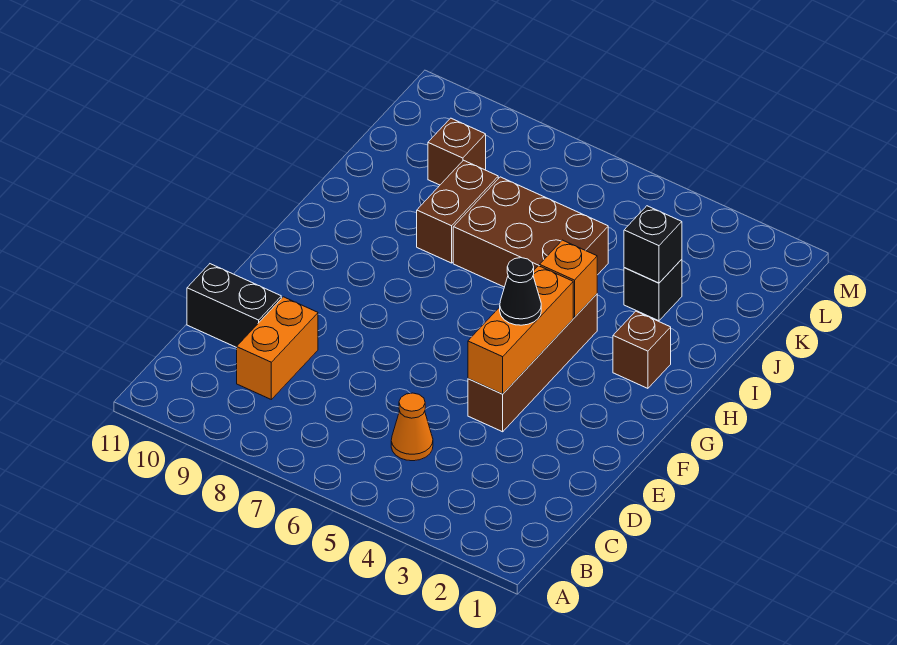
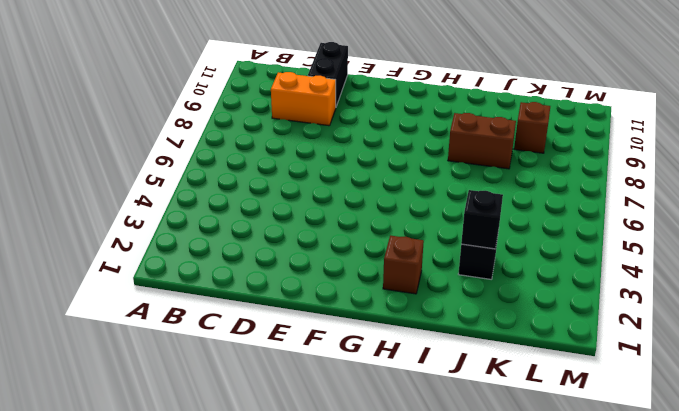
none -> orange cone C5 level 1
none -> brown brick E4:H4 level 1
none -> brown brick I5:J7 level 1

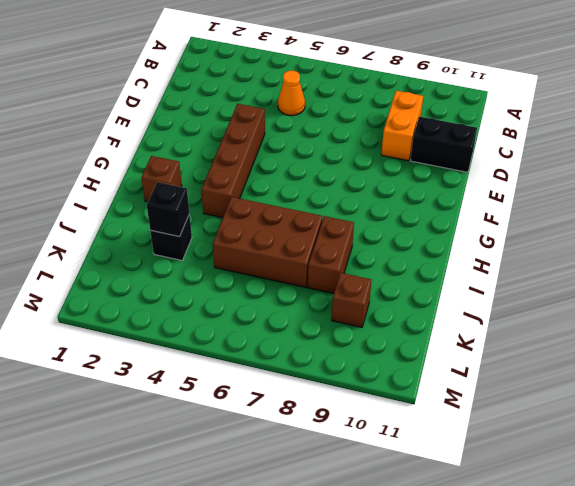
none -> orange brick E4:G4 level 2
none -> orange brick H4 level 2
none -> black cone F4 level 3

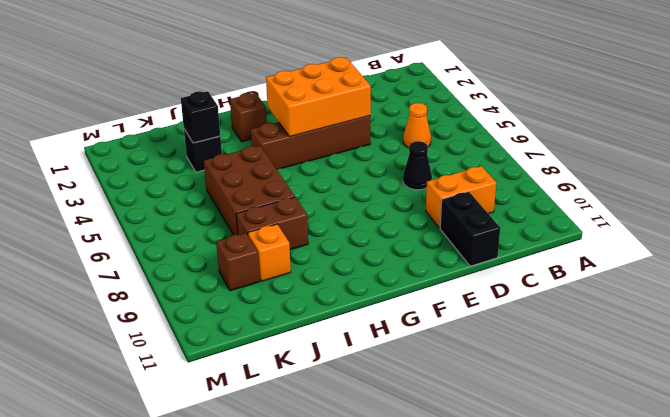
black cone D7 level 1 -> black cone F4 level 3
orange brick E3:G4 level 2 -> orange brick E4:G4 level 2
orange brick J9 level 1 -> orange brick H4 level 2

